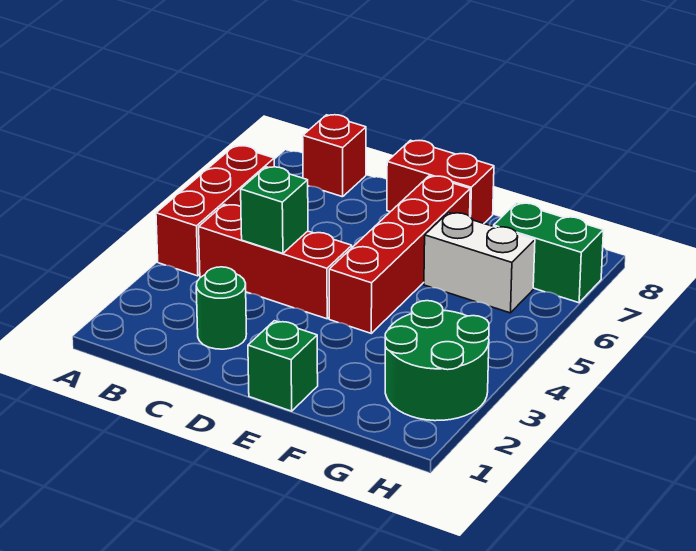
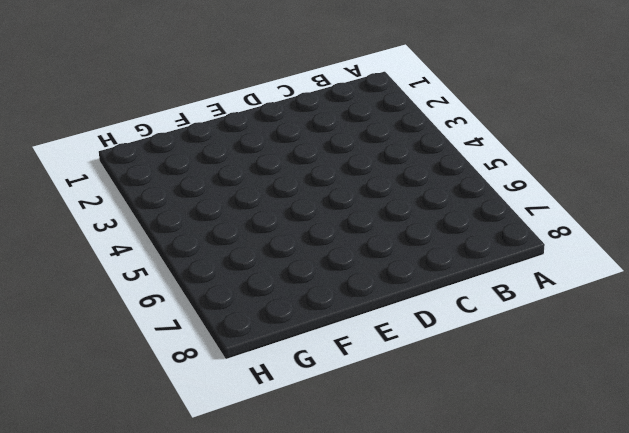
none -> red brick A4:A6 level 1
none -> red brick B4:D4 level 1

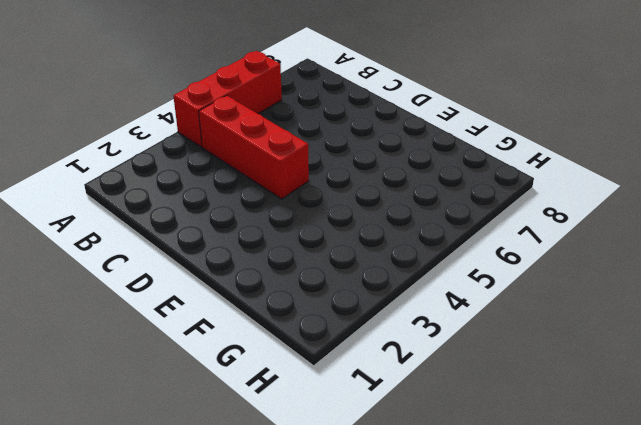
none -> red brick B8 level 1
none -> green round brick C2 level 1

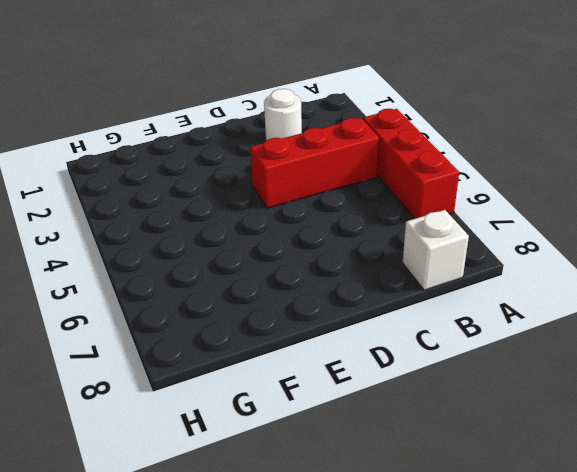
white brick B8 level 1 -> red brick B8 level 1
white round brick C2 level 1 -> green round brick C2 level 1
none -> red brick D8:E8 level 1
none -> green brick E1 level 1

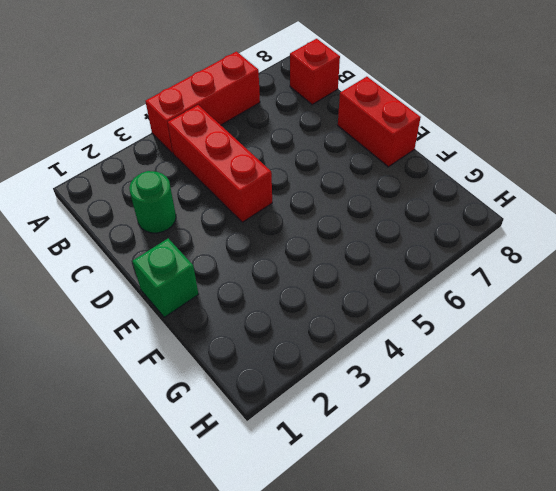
none -> red brick E4:E7 level 1
none -> white brick F6:G6 level 1

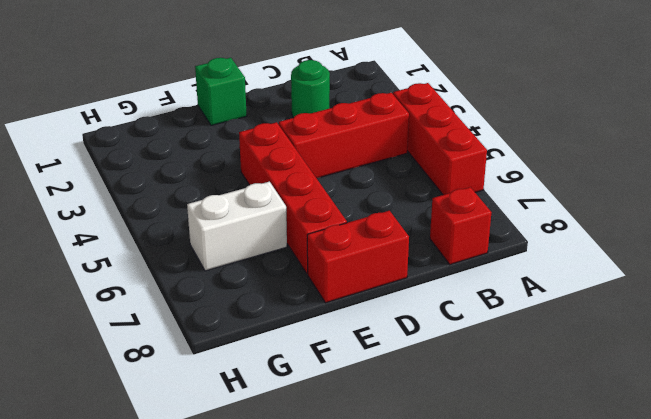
none -> green round brick G2:H3 level 1
none -> green brick G7:H7 level 1

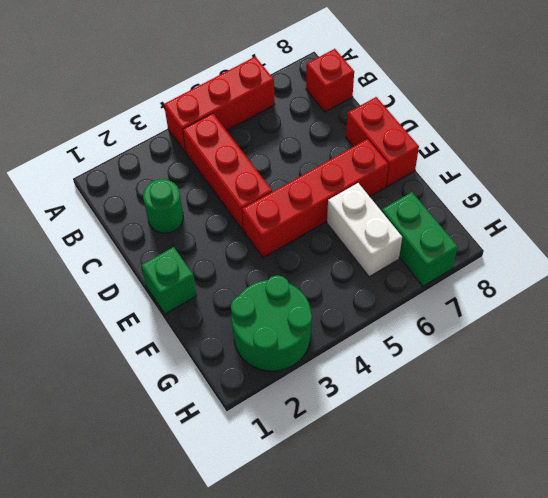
none -> green brick C4 level 2

